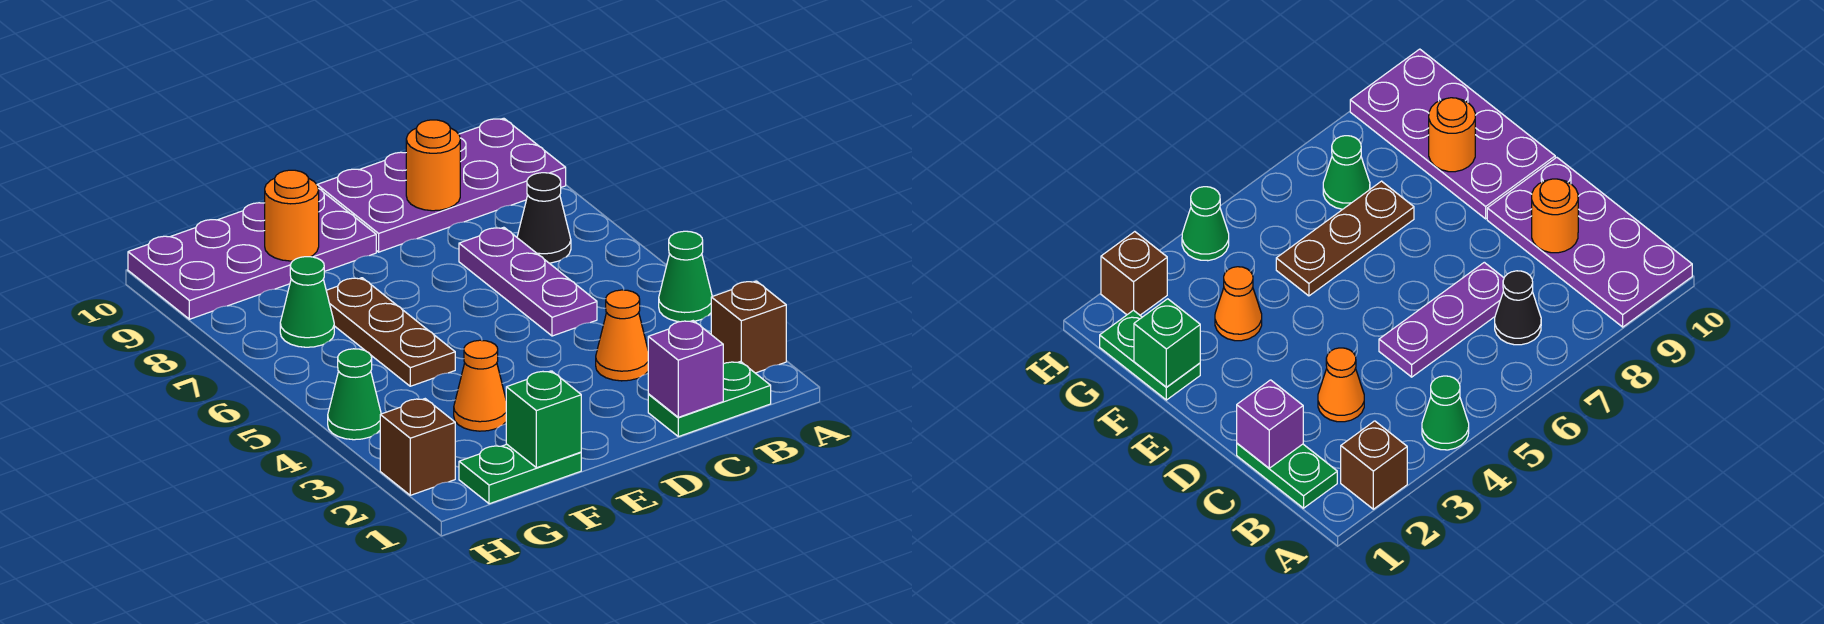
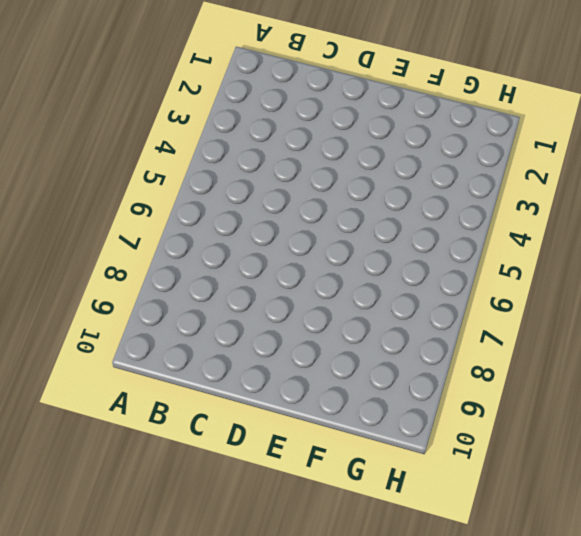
none -> brown brick A2 level 1
none -> green cone A4 level 1
none -> purple plate A9:D10 level 1

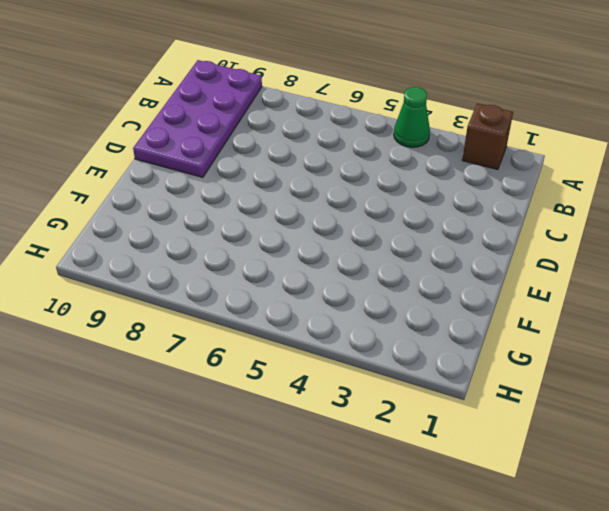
none -> green plate B1:C1 level 1
none -> black cone B7 level 1
none -> orange cone C3 level 1

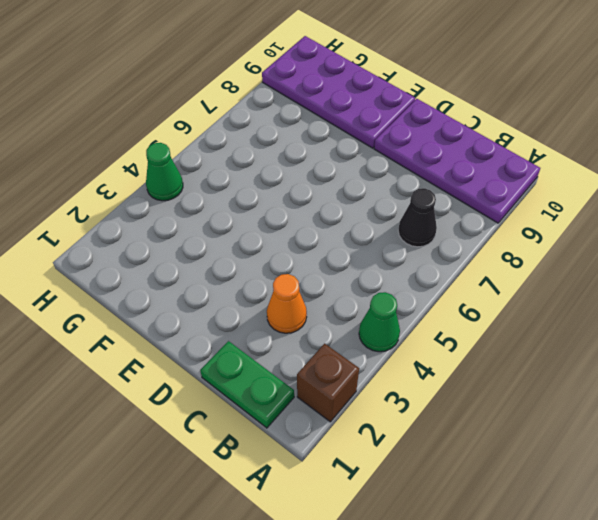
none -> purple plate C5:C7 level 1
none -> green plate F1:G1 level 1
none -> orange cone F3 level 1

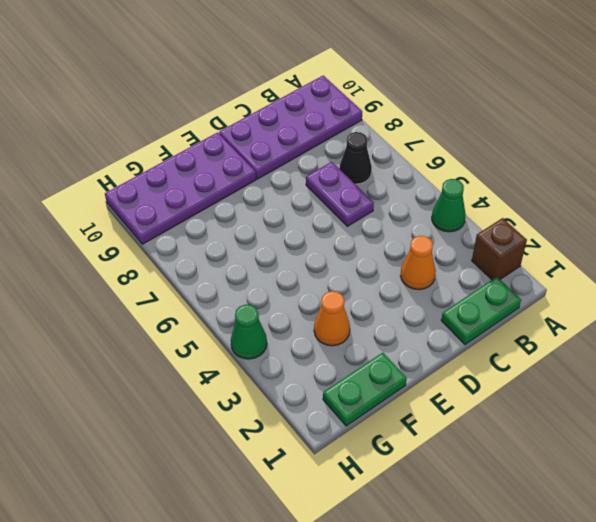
purple plate C6:C7 level 1 -> purple plate C5:C7 level 1
none -> brown plate F5:F7 level 1
none -> green cone G7 level 1
none -> brown brick H2 level 1

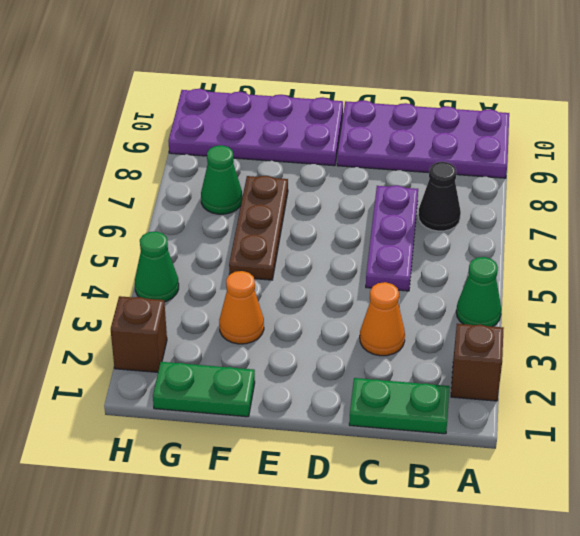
none -> purple brick C1 level 2
none -> orange round brick C9 level 2
none -> green brick F1 level 2

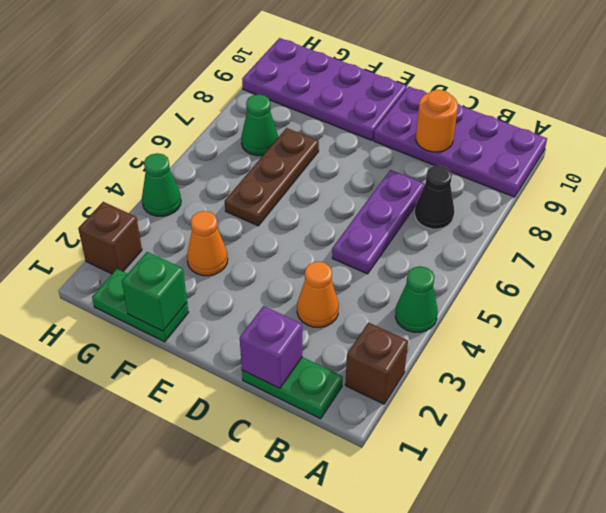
none -> orange round brick F9 level 2

